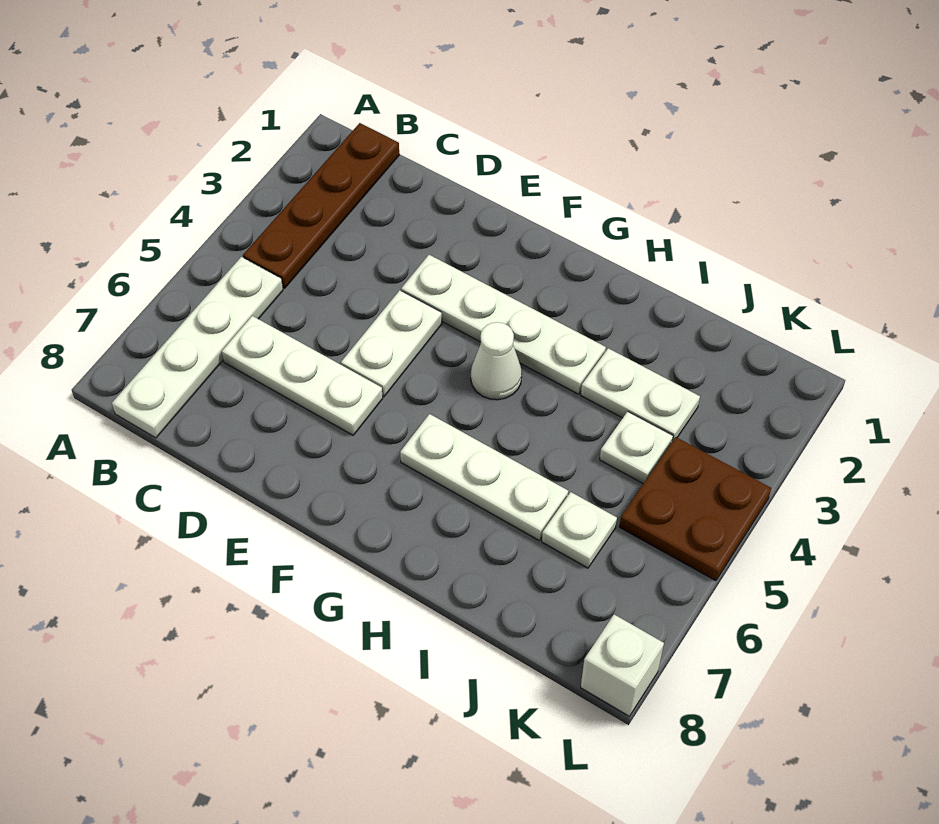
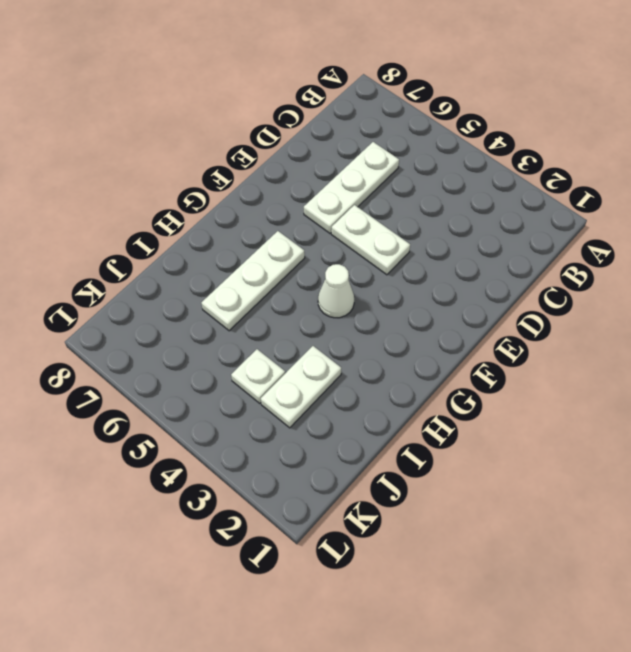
none -> brown plate B1:B4 level 1
none -> white plate B5:B8 level 1
none -> white plate E3:H3 level 1

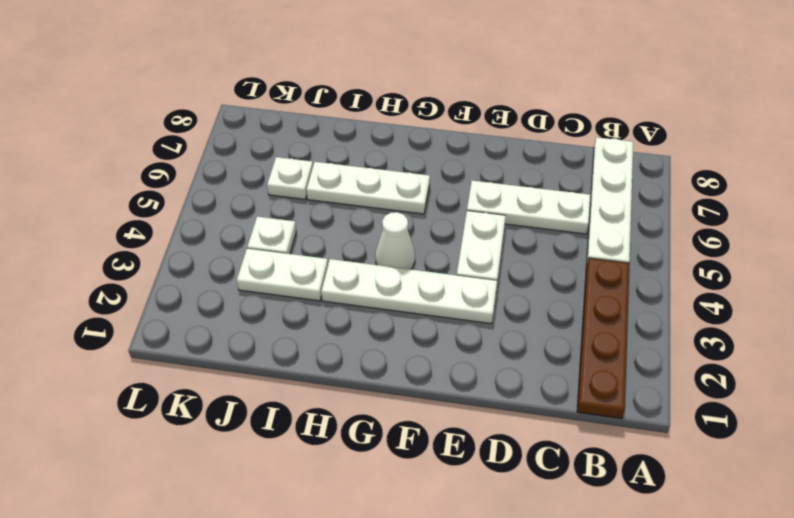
none -> brown plate K4:L5 level 1
none -> white brick L8 level 1

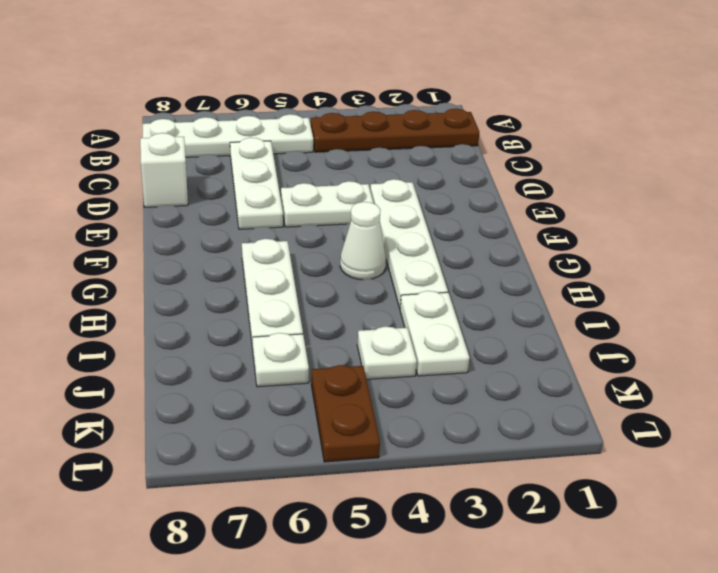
white brick D8 level 1 -> white brick L8 level 1
brown plate K5:L5 level 1 -> brown plate K4:L5 level 1

